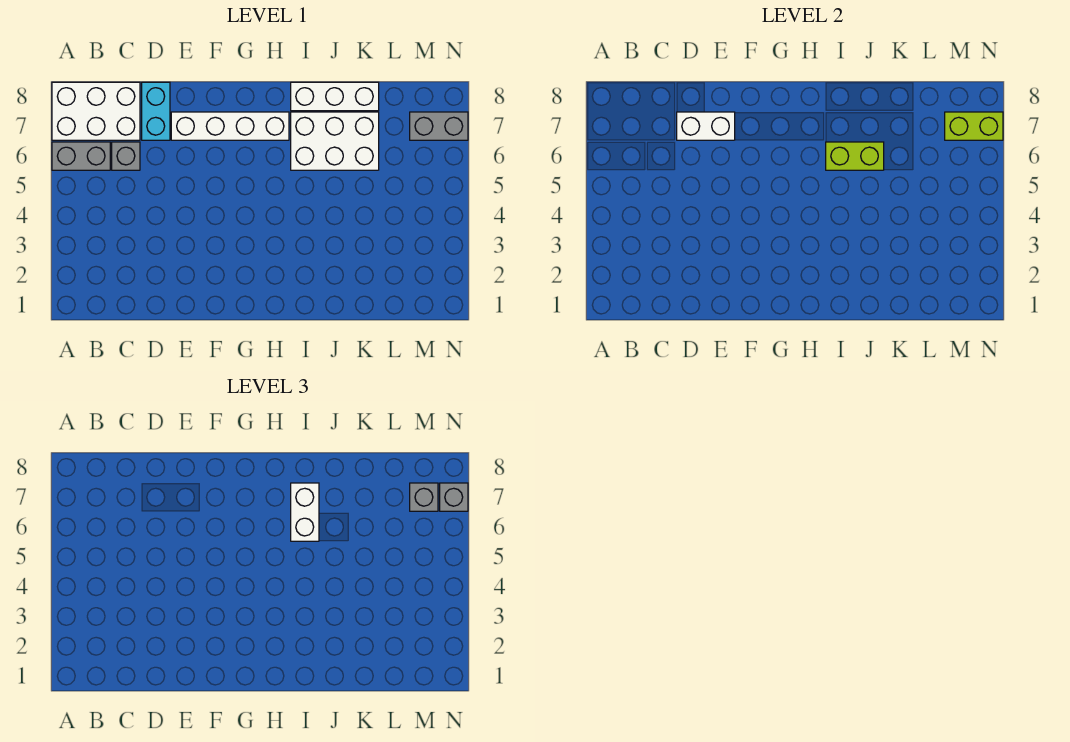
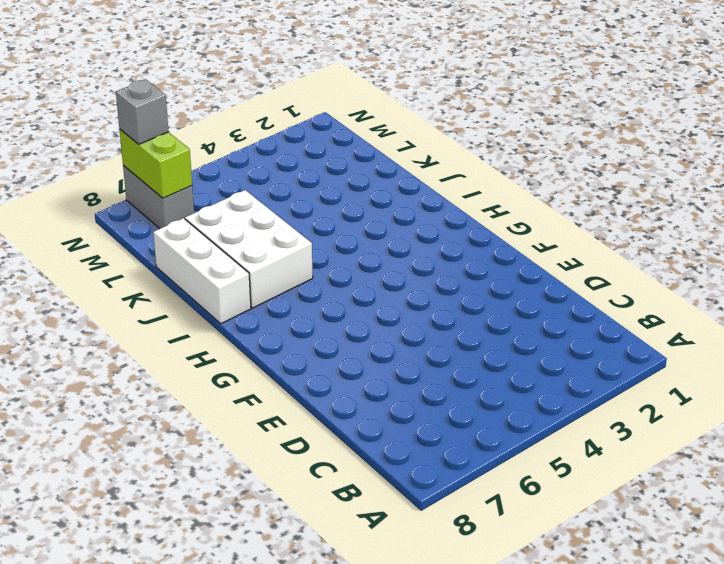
none -> grey brick A6:B6 level 1
none -> white brick A7:C8 level 1
none -> grey brick C6 level 1

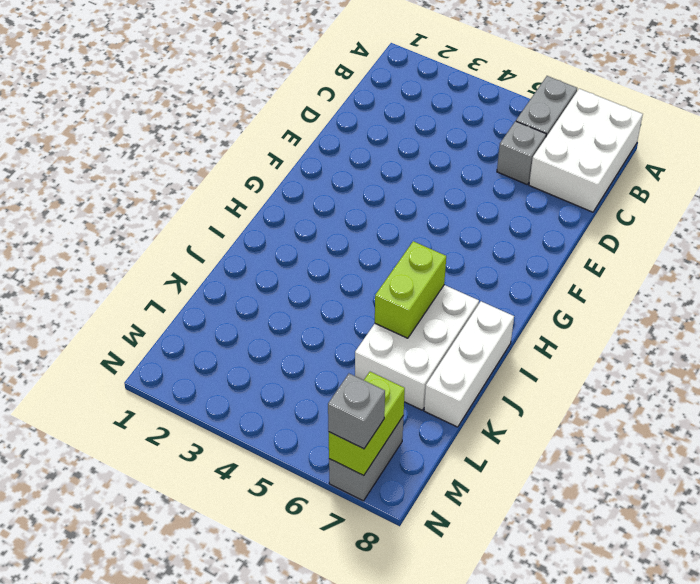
none -> cyan brick D7:D8 level 1
none -> white brick E7:H7 level 1
none -> white brick D7:E7 level 2

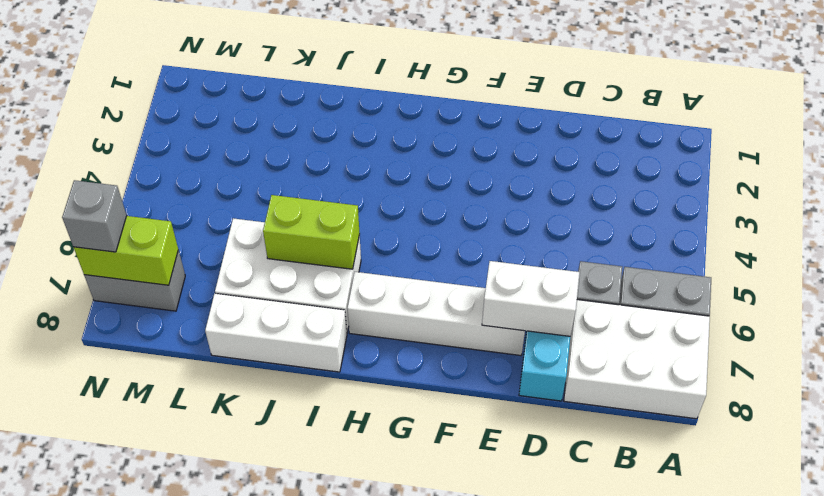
none -> white brick I6:I7 level 3
none -> grey brick M7 level 3

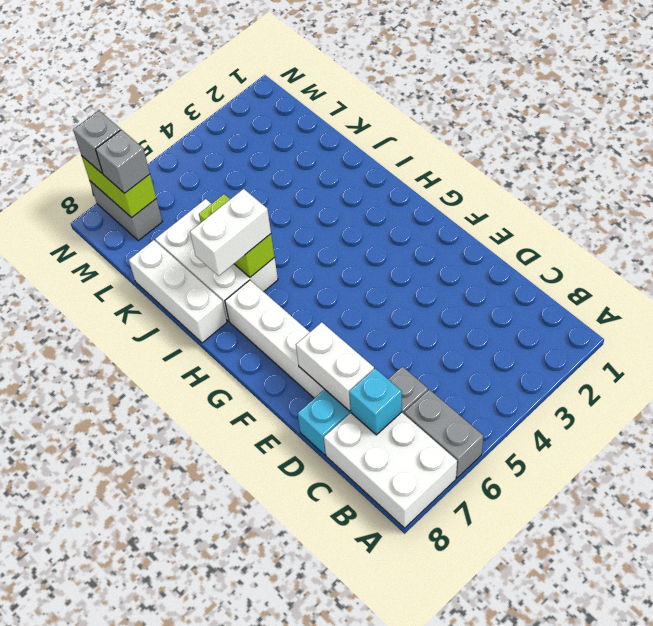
cyan brick C7 level 2 -> none

